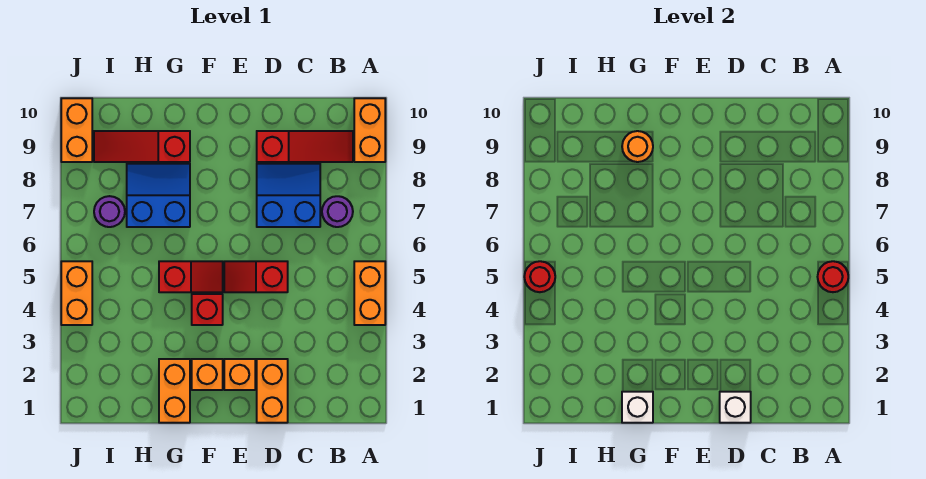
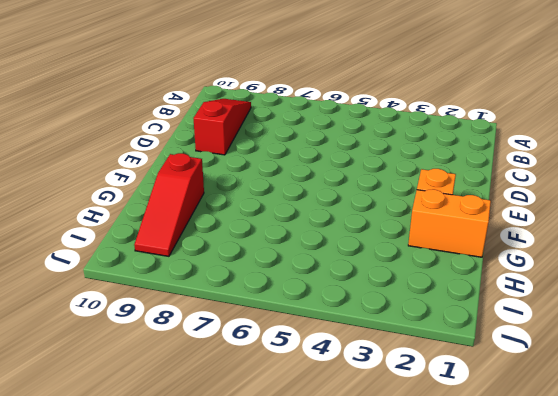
none -> orange brick A4:A5 level 1
none -> orange brick A9:A10 level 1
none -> purple round brick B7 level 1

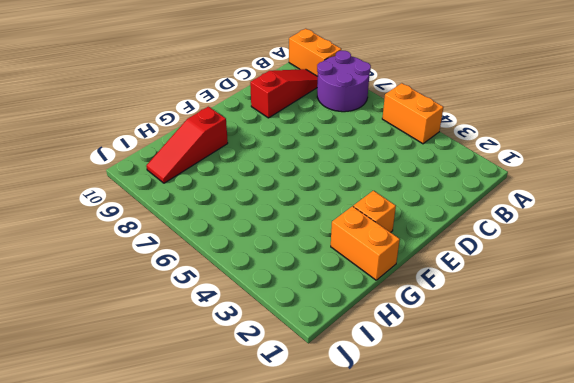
purple round brick A7:B8 level 1 -> purple round brick B7 level 1
none -> blue slope C7:D8 level 1 top 7
none -> orange brick D1:D2 level 1
none -> red slope D5:E5 level 1 top D

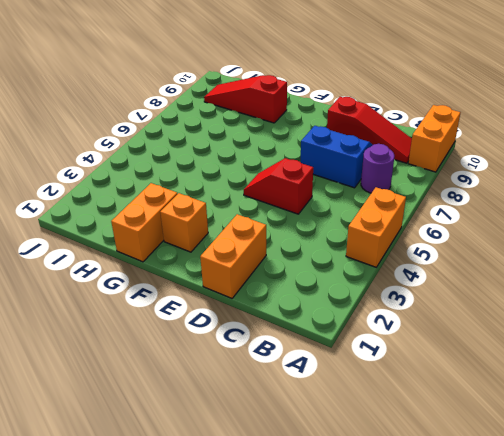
none -> orange brick E2 level 1
none -> red brick F4 level 1
none -> red slope F5:G5 level 1 top G

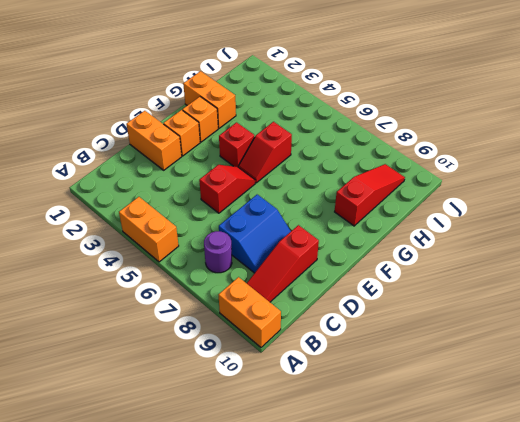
none -> blue slope G7:H8 level 1 top 7
none -> purple round brick I7 level 1
none -> orange brick J4:J5 level 1

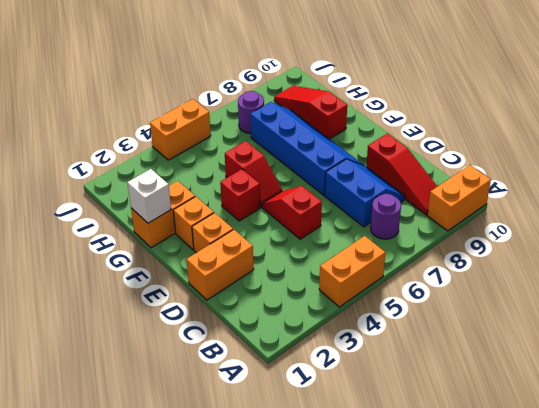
blue slope E7:H8 level 1 top 7 -> blue slope G7:H8 level 1 top 7
none -> orange brick J9:J10 level 1
none -> red round brick A5 level 2
none -> white brick D1 level 2

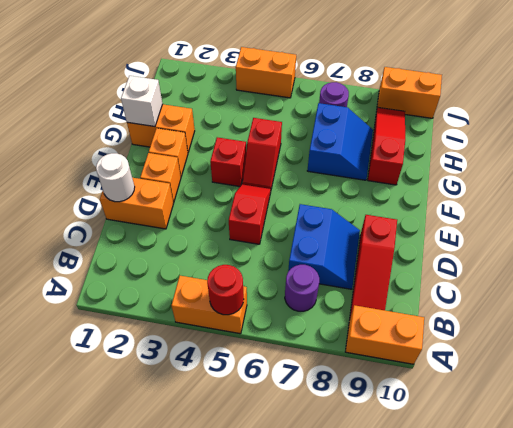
white round brick D1 level 2 -> white brick D1 level 2
none -> orange round brick G9 level 2
none -> red round brick J5 level 2

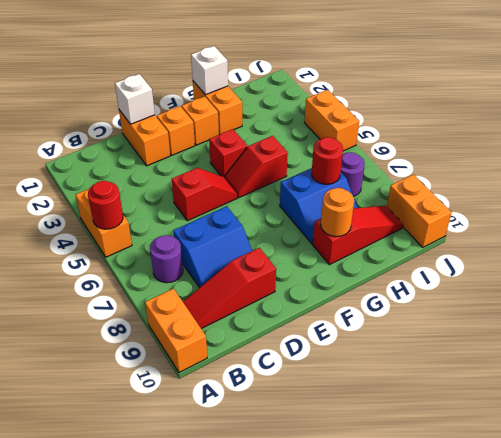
red round brick H7 level 2 -> red round brick J5 level 2

